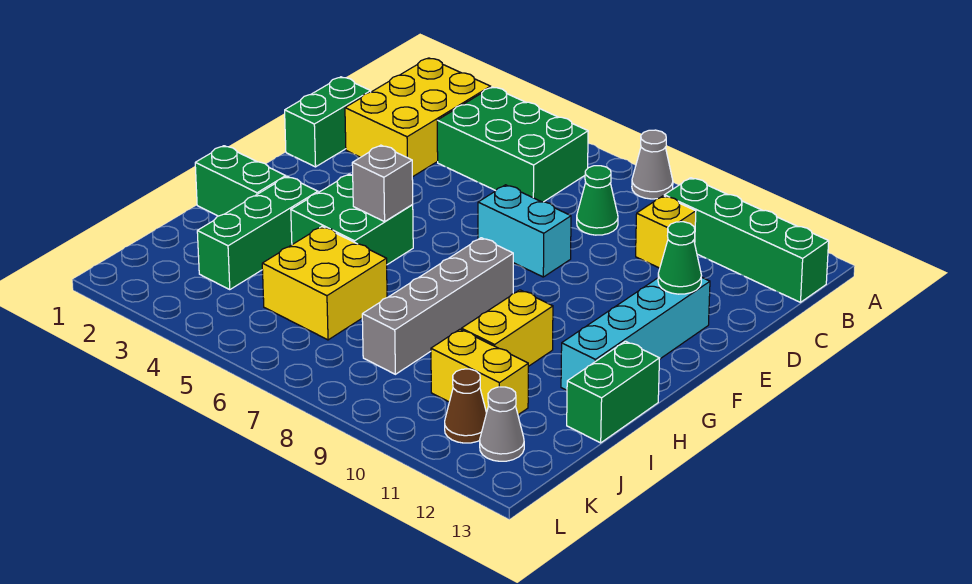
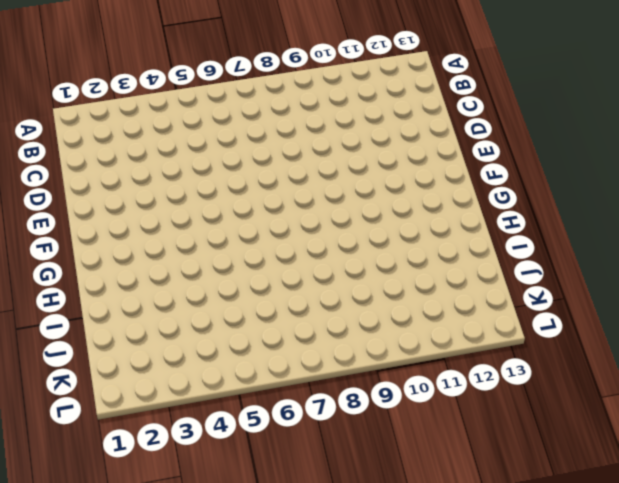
none -> grey cone A8 level 1
none -> yellow brick B2:D3 level 1
none -> green brick B4:C6 level 1

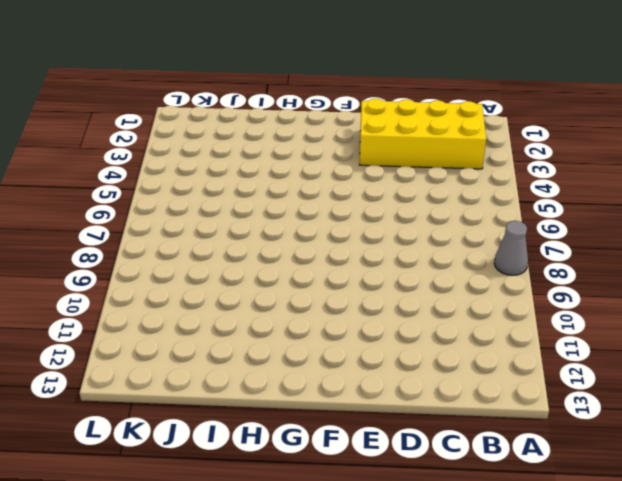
yellow brick B2:E3 level 1 -> yellow brick B2:D3 level 1
none -> green brick B4:C6 level 1
none -> green brick B10:B13 level 1
none -> green cone C8 level 1

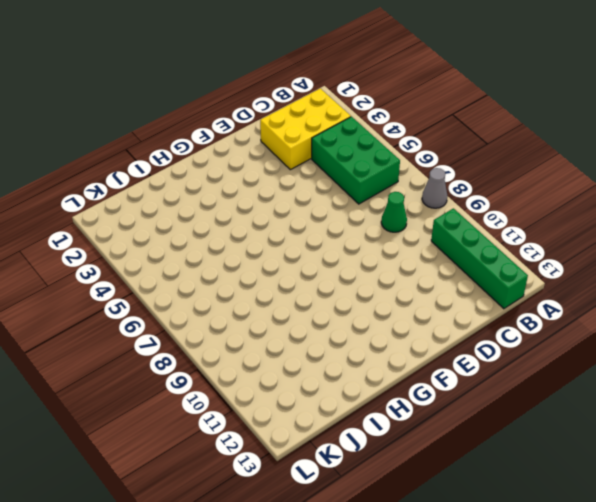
none -> yellow brick C10 level 1
none -> green brick D1:E1 level 1
none -> cyan brick E7:E8 level 1

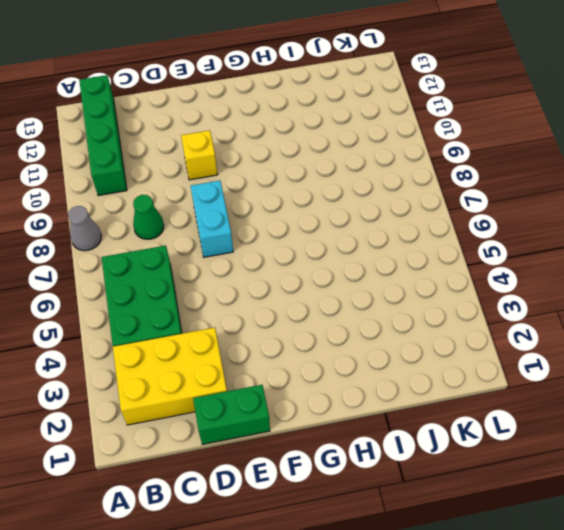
yellow brick E10 level 1 -> yellow brick C10 level 1
none -> cyan brick E12:H12 level 1
none -> green brick G4:H5 level 1
none -> grey brick G8:J8 level 1

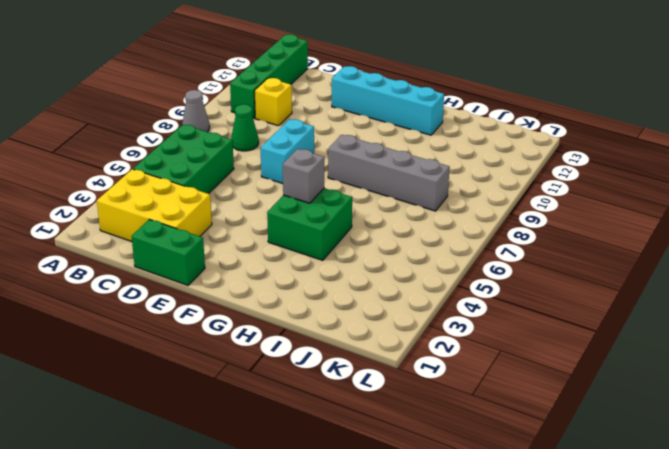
none -> green brick H1:H2 level 1
none -> green brick H3:J3 level 1
none -> yellow brick H10:I10 level 1

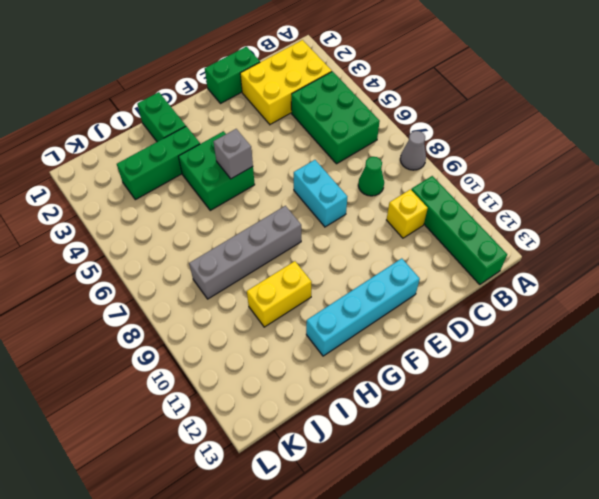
none -> green brick H13:I13 level 1
none -> yellow brick I5:J6 level 1
none -> yellow brick J10:J11 level 1

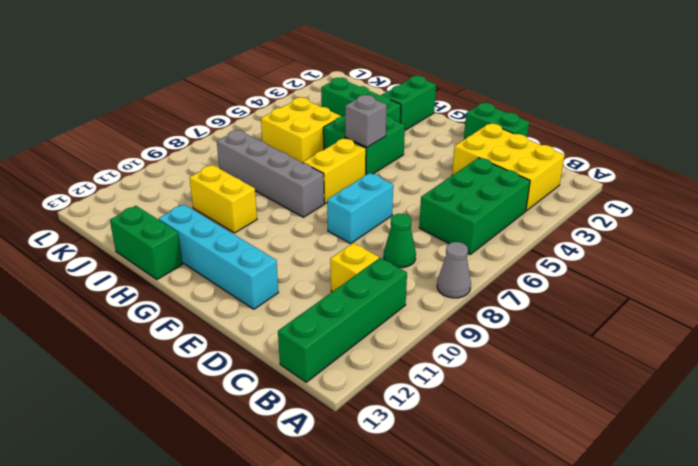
yellow brick G6:G7 level 1 -> yellow brick J10:J11 level 1
none -> brown cone K11 level 1
none -> grey cone K12 level 1
none -> green cone E12 level 2

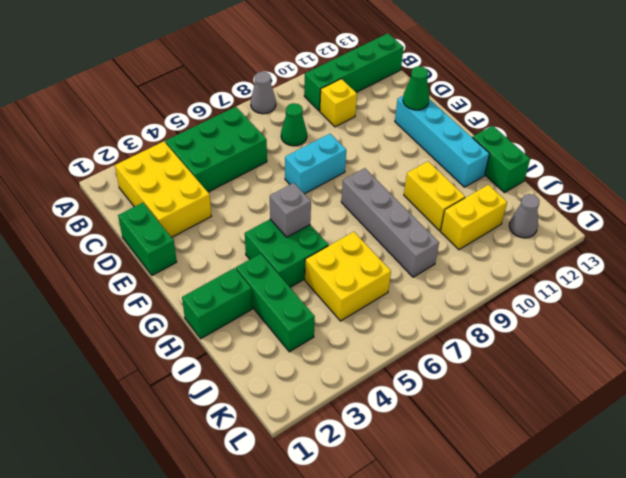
none -> brown cone K11 level 1

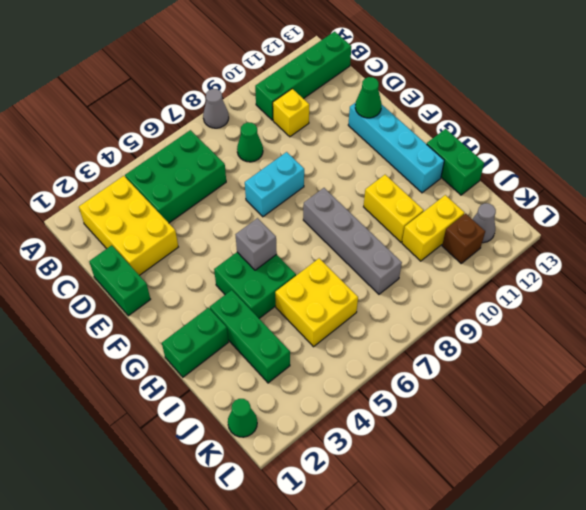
green cone K1 level 1 -> none
brown brick K11 level 1 -> brown cone K11 level 1

